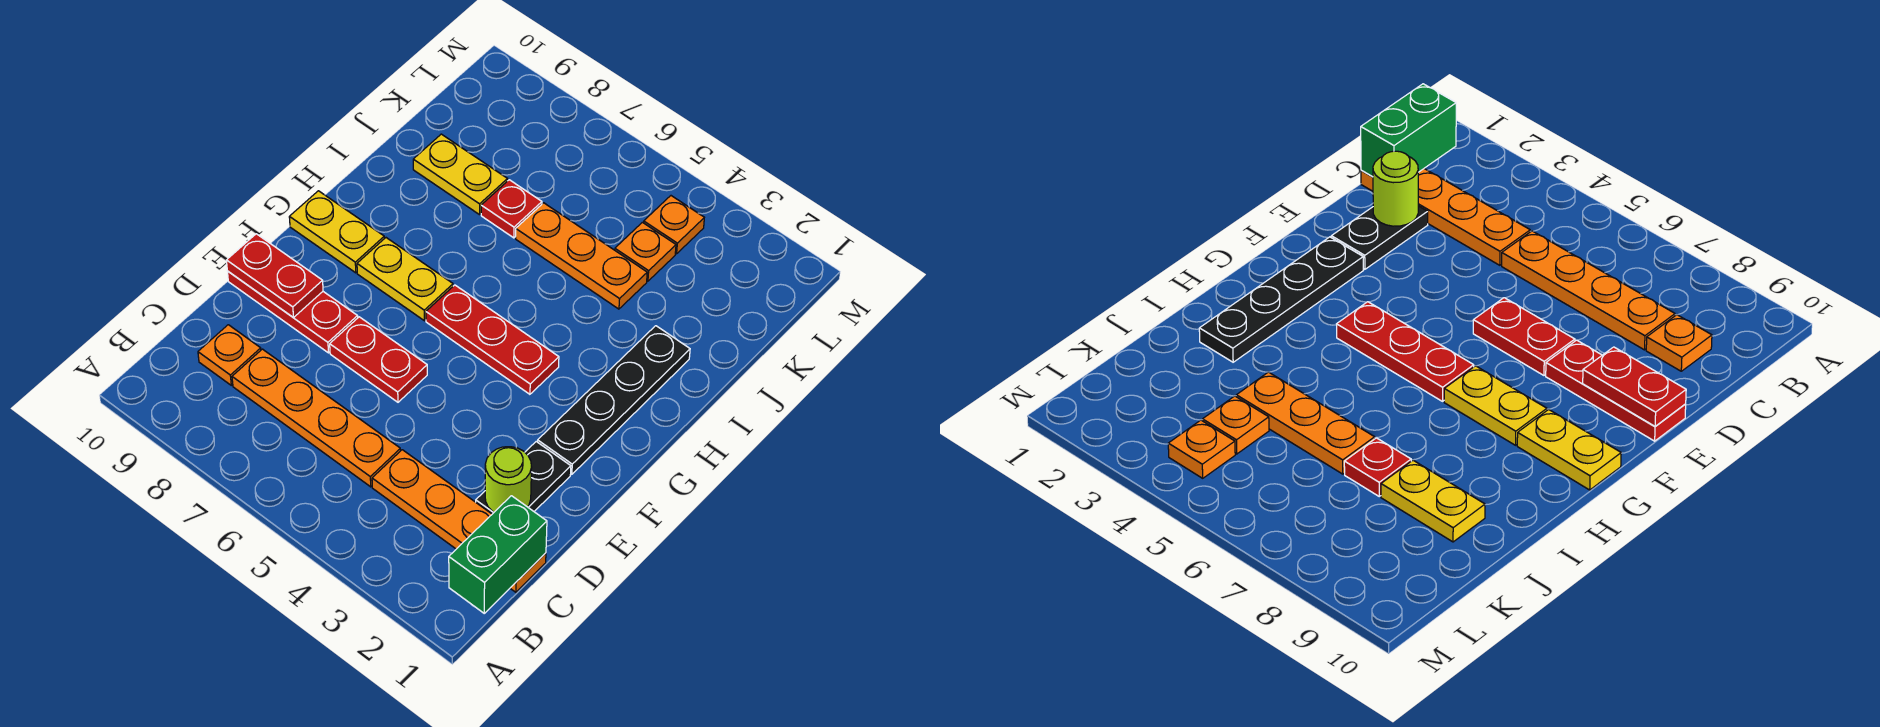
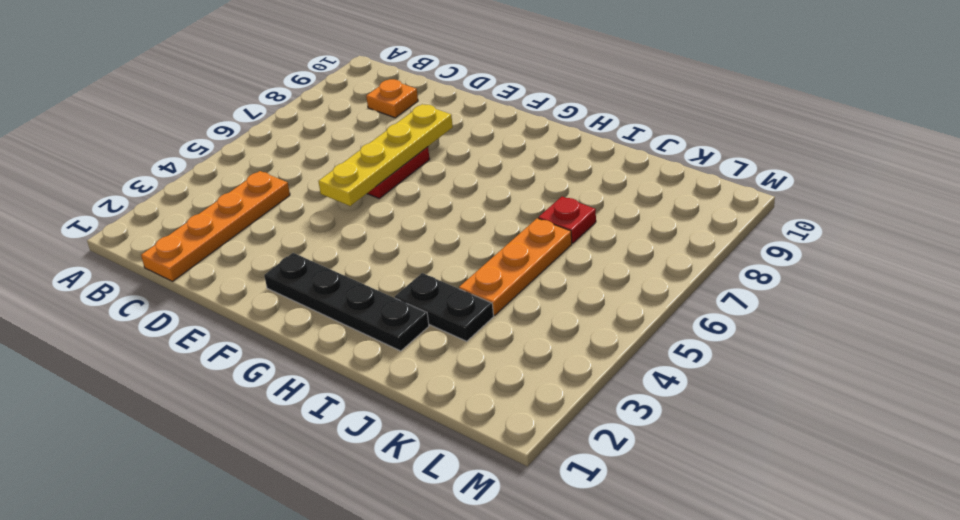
yellow plate E5:E8 level 2 -> none
black plate I3:J3 level 1 -> black plate D2:E2 level 1
none -> orange plate C5:C8 level 1
none -> red plate E8:E10 level 1
none -> red plate G4:G6 level 1

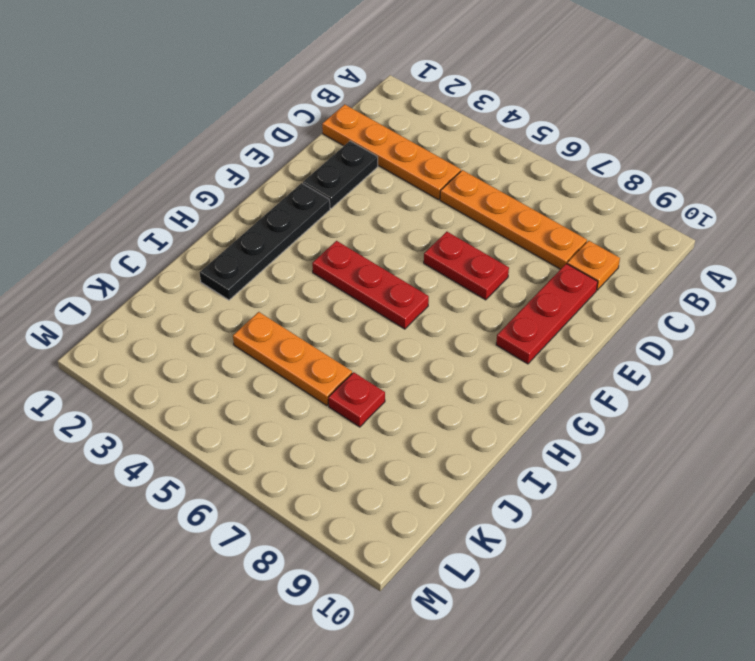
red plate D9:F9 level 1 -> red plate E8:E10 level 1
none -> yellow plate G7:G8 level 1
none -> yellow plate G9:G10 level 1
none -> yellow plate J8:J9 level 1

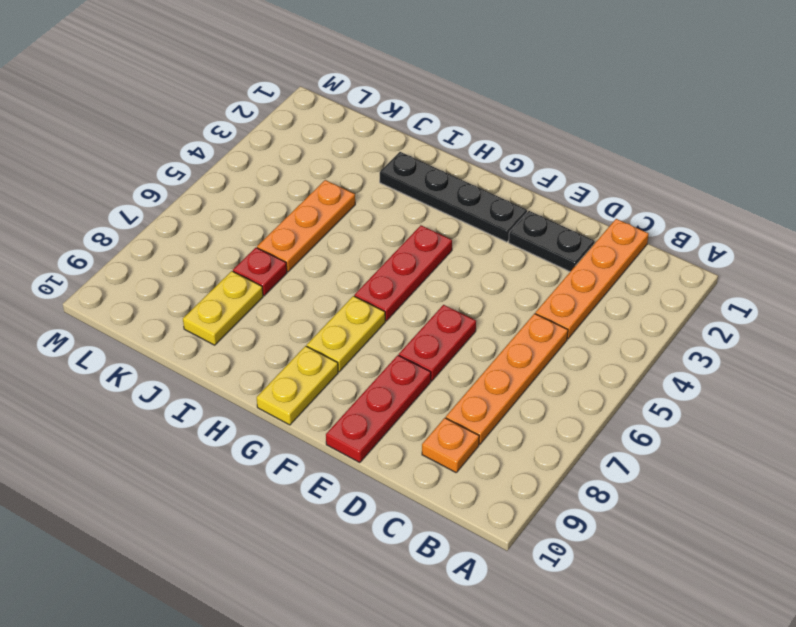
none -> orange plate K4 level 1
none -> orange plate L4 level 1
none -> green brick B1:C1 level 2

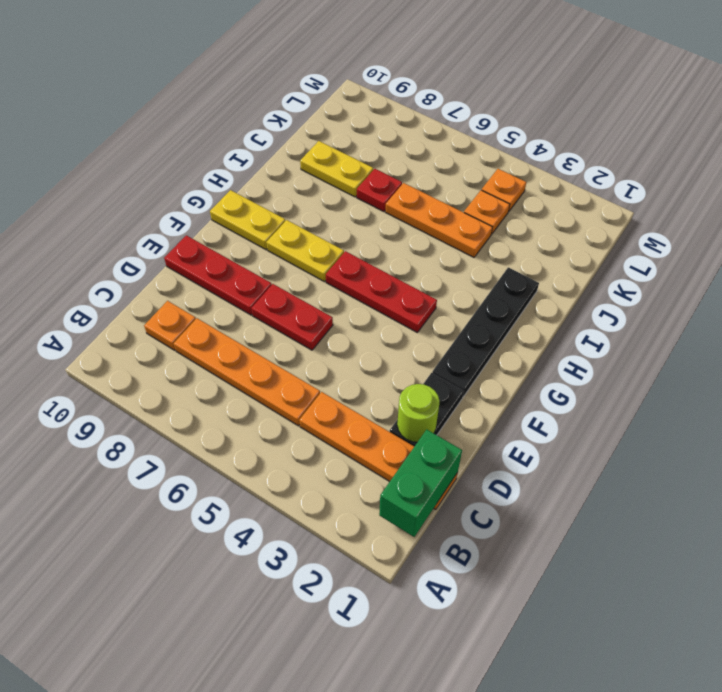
none -> red plate E9:E10 level 2

